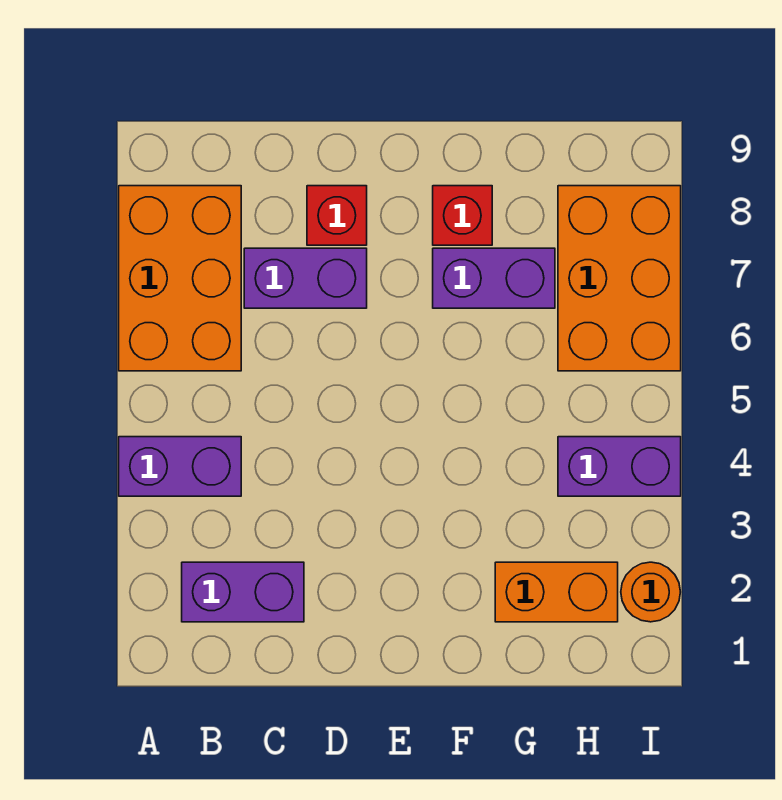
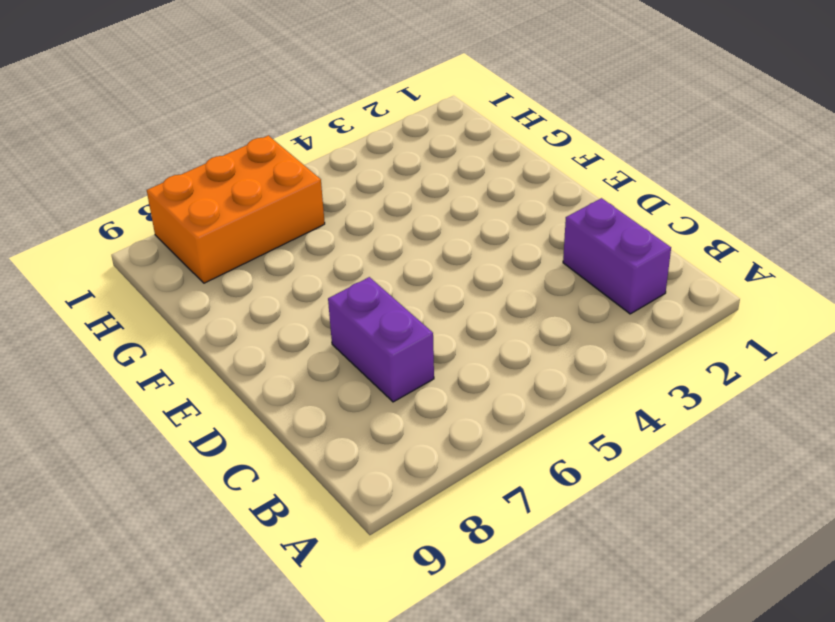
none -> purple brick A4:B4 level 1
none -> orange brick A6:B8 level 1

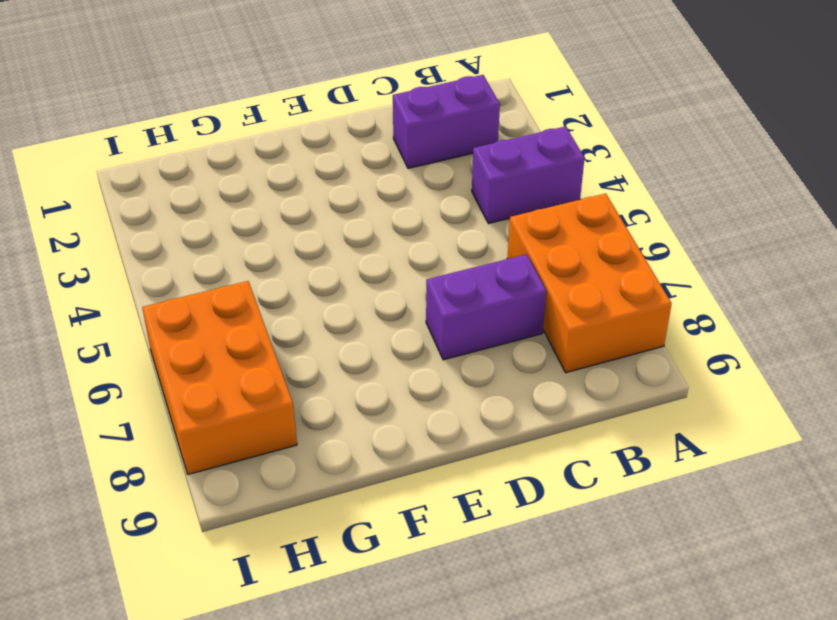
none -> red brick D8 level 1
none -> purple brick F7:G7 level 1

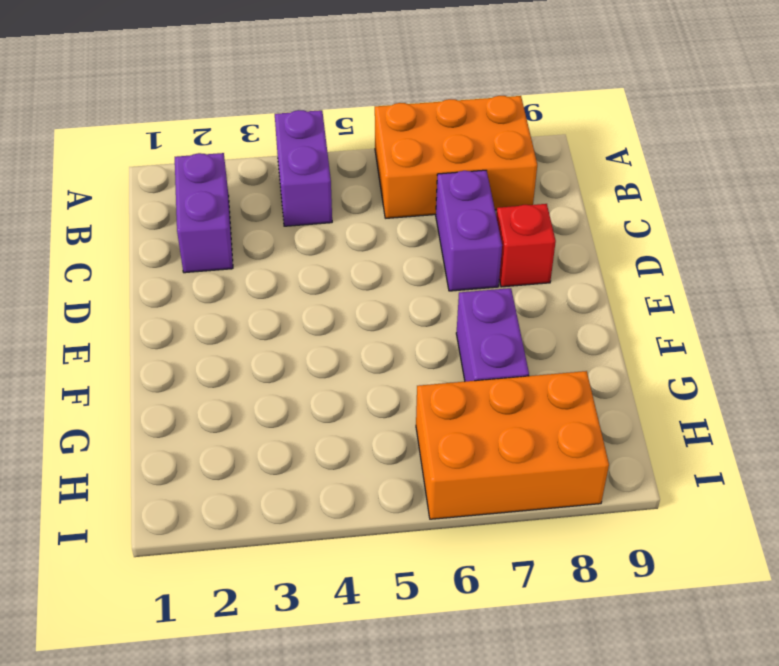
none -> red brick F8 level 1
none -> orange brick G2:H2 level 1

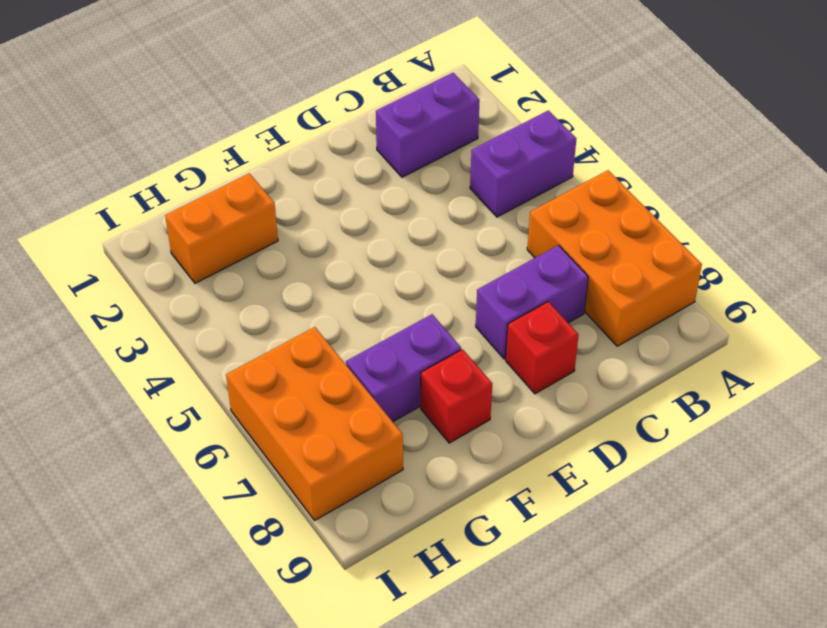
none -> purple brick H4:I4 level 1
none -> orange round brick I2 level 1

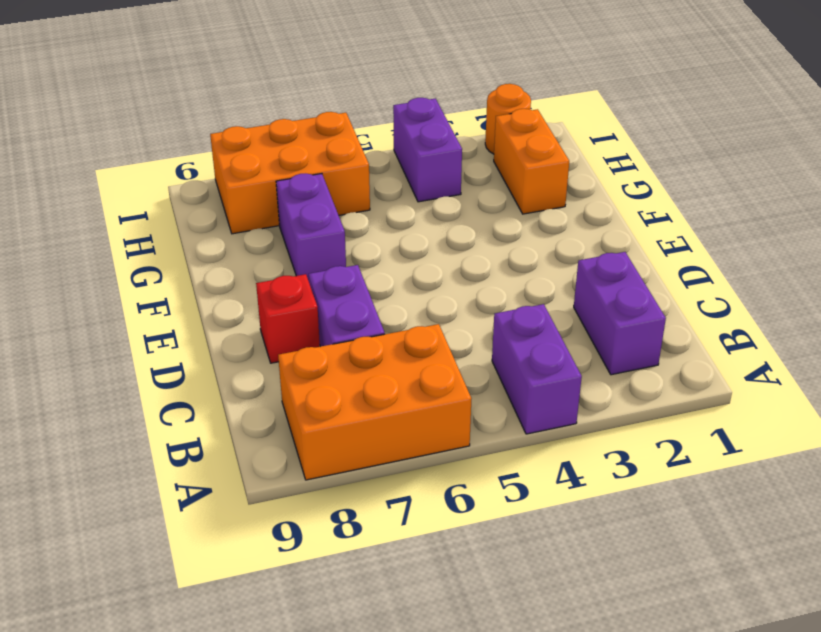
none -> red brick F8 level 1

